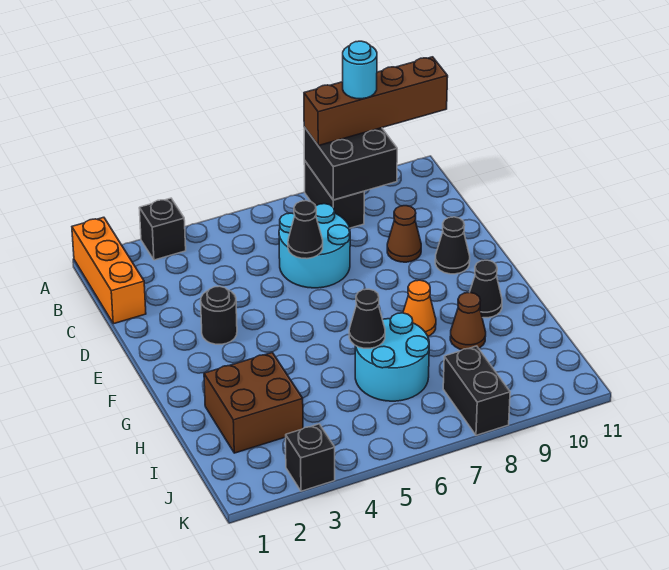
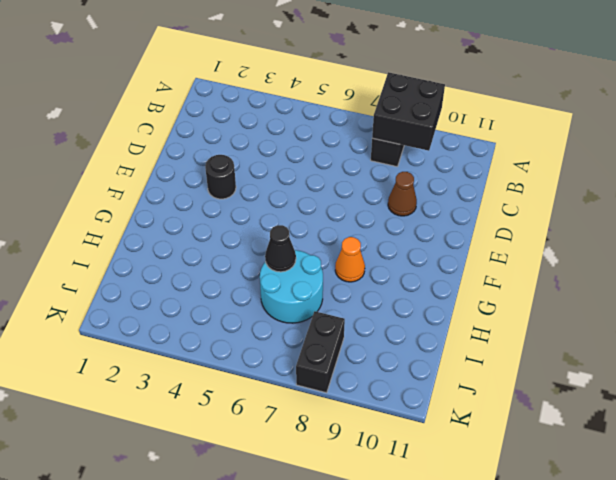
none -> orange brick A1:C1 level 1
none -> black brick A3 level 1
none -> cyan round brick C6:D7 level 1

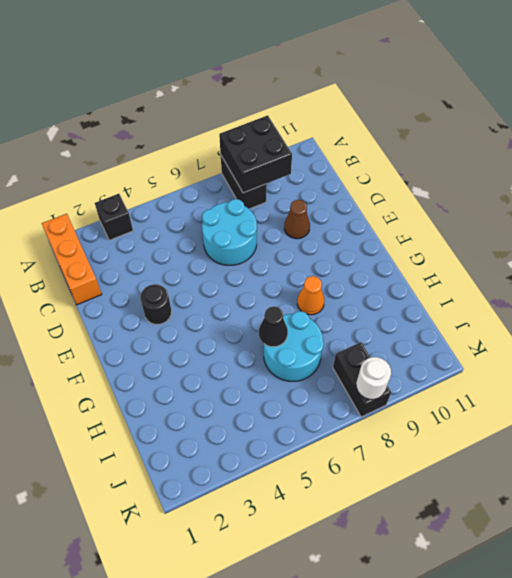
white round brick K8 level 2 -> none
none -> black cone E10 level 1
none -> black cone G10 level 1
none -> brown brick H2:I3 level 1

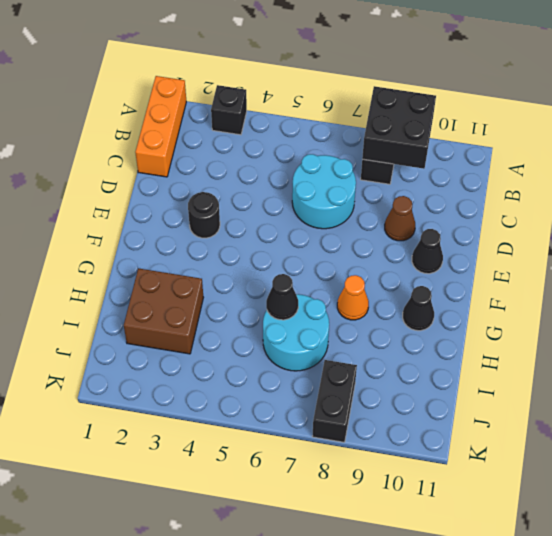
none -> brown cone H9 level 1
none -> black brick K3 level 1
none -> black cone D6 level 2

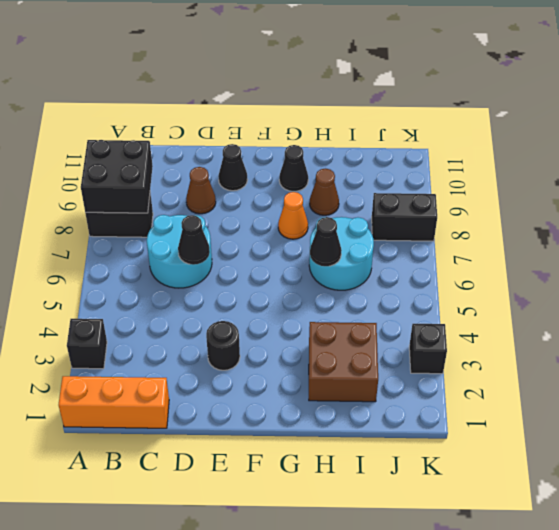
none -> brown brick A8:A11 level 3
none -> cyan round brick A9 level 4

